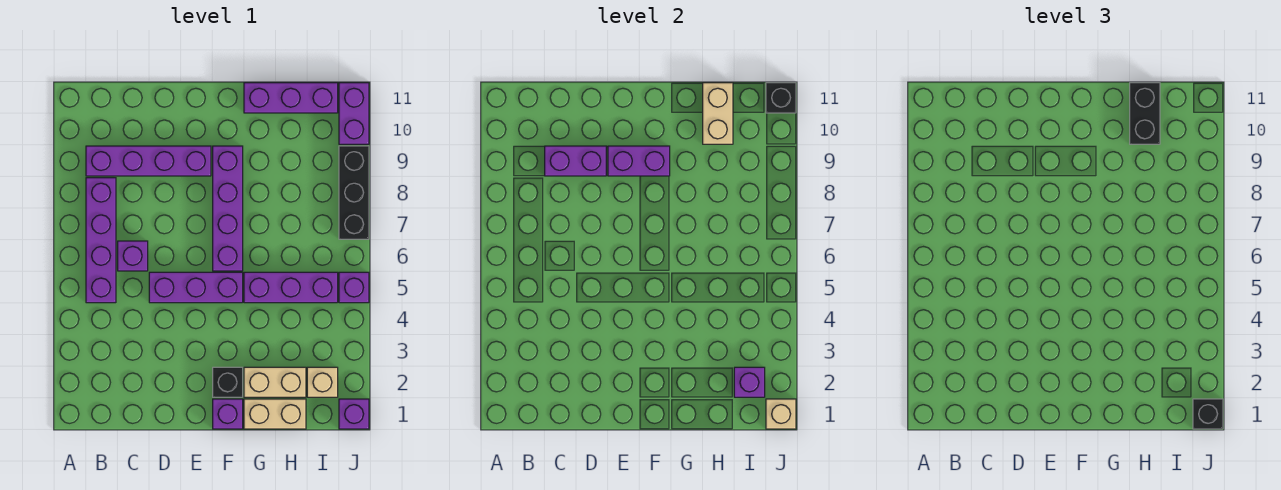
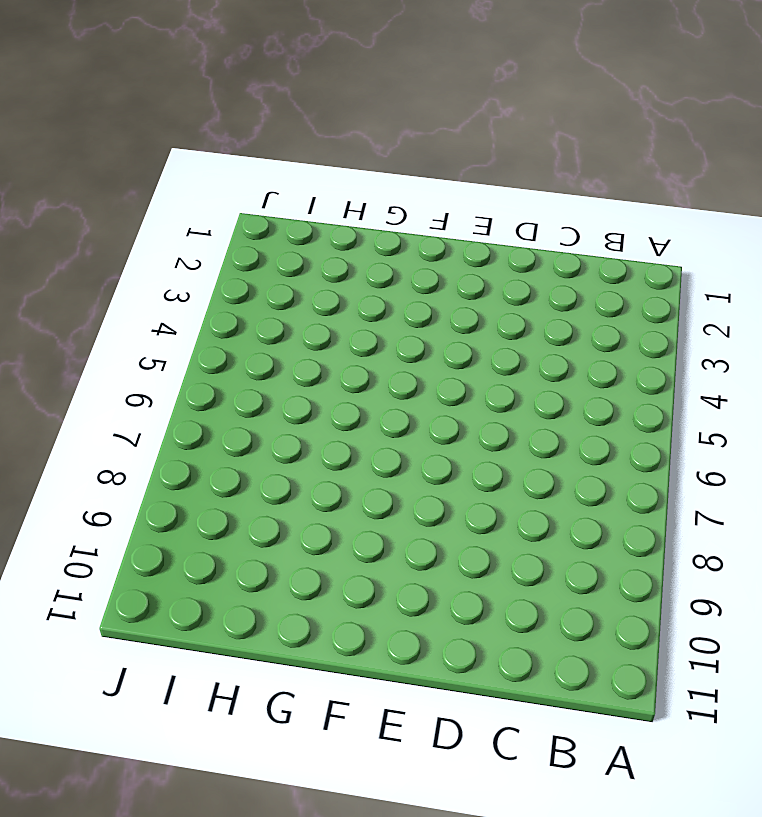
none -> purple brick B5:B8 level 1
none -> purple brick B9:E9 level 1
none -> purple brick C6 level 1

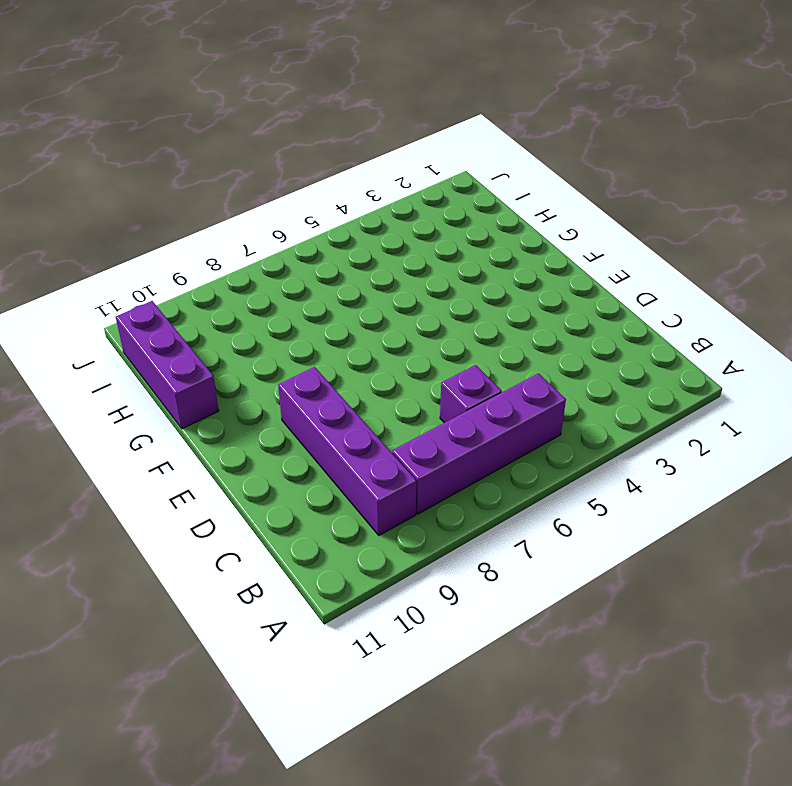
none -> purple brick D5:F5 level 1
none -> purple brick F1 level 1
none -> black brick F2 level 1

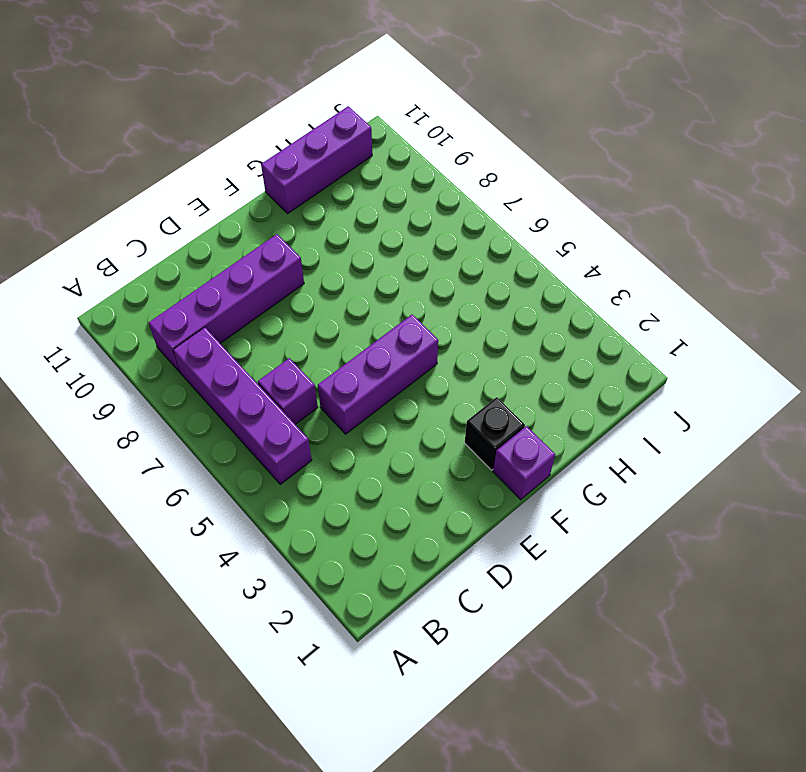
none -> purple brick F6:F9 level 1
none -> tan brick G1:H1 level 1
none -> tan brick G2:H2 level 1

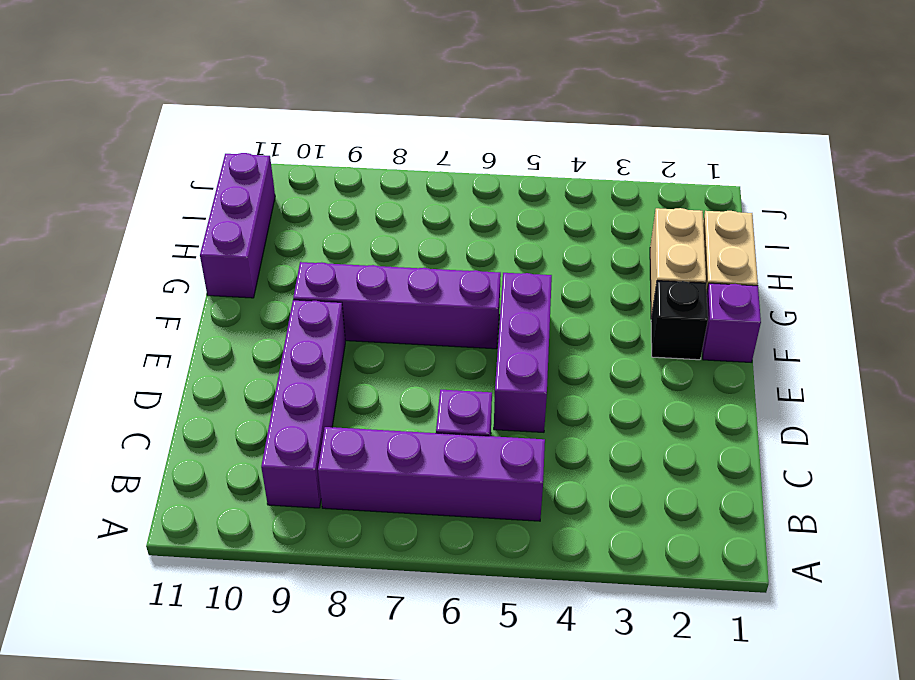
none -> purple brick G5:I5 level 1
none -> tan brick I2 level 1
none -> purple brick J1 level 1

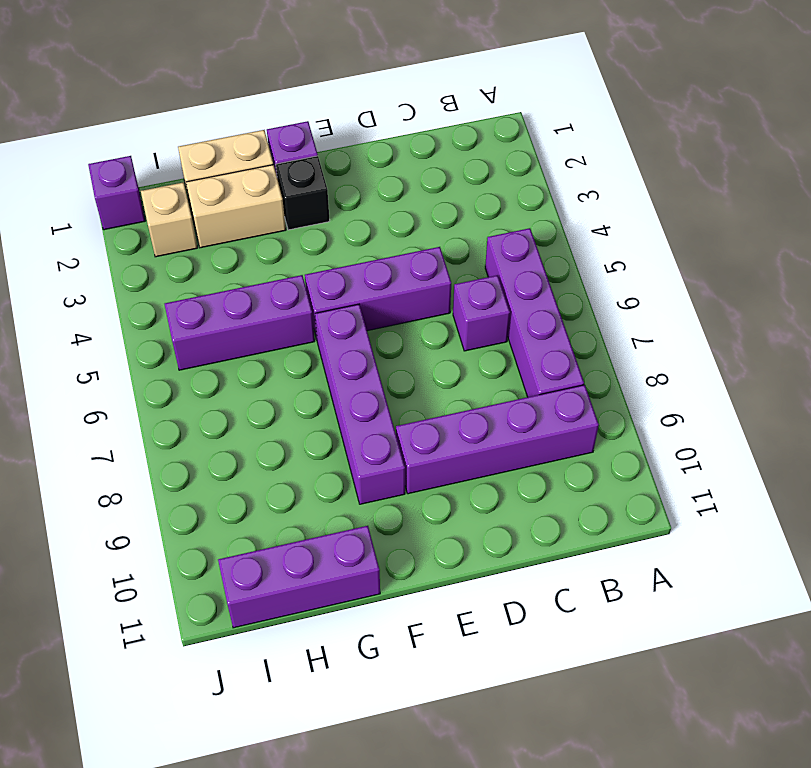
none -> purple brick J5 level 1
none -> black brick J7:J9 level 1
none -> purple brick J10:J11 level 1

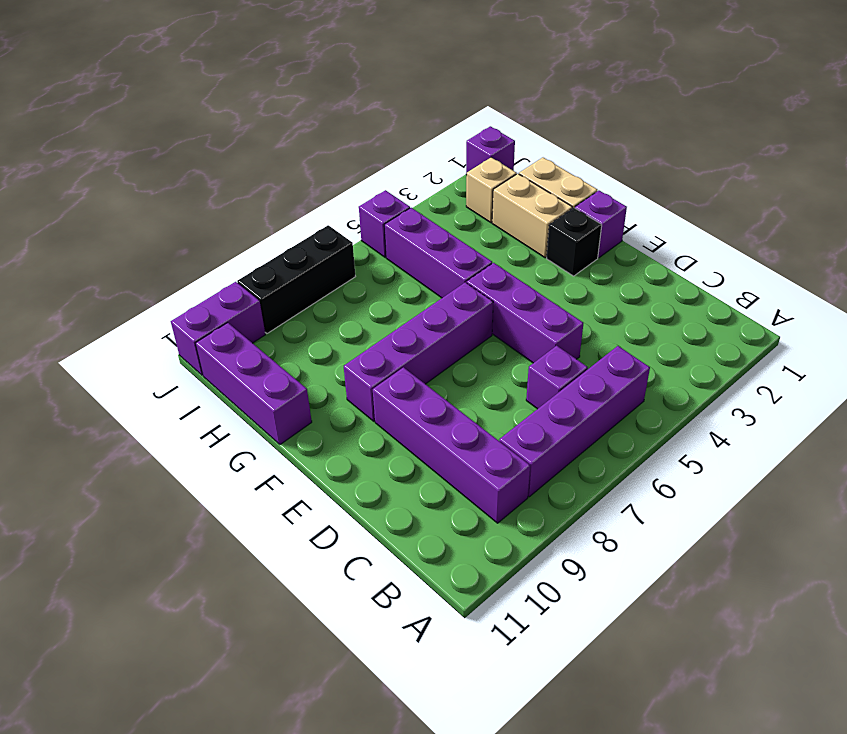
none -> purple brick C9:D9 level 2
none -> purple brick E9:F9 level 2
none -> tan brick H10:H11 level 2

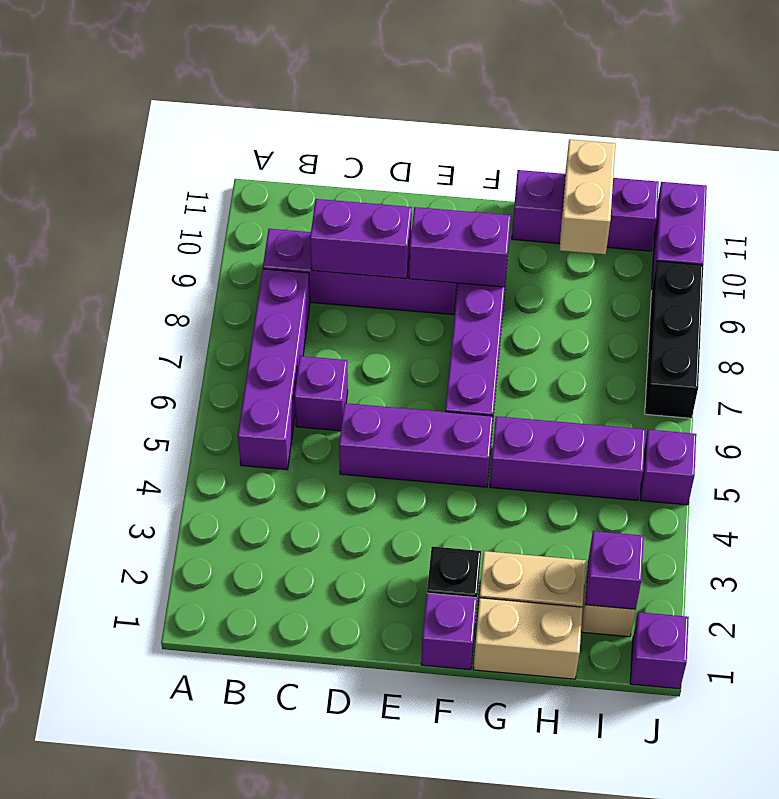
none -> tan brick J1 level 2
none -> black brick J11 level 2
none -> black brick H10:H11 level 3

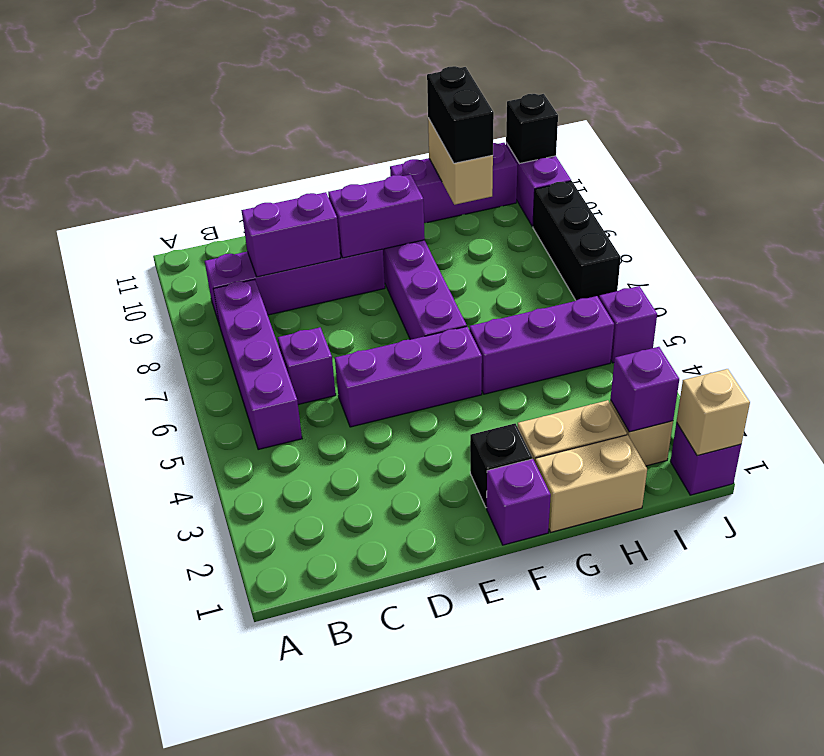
none -> black brick J1 level 3

